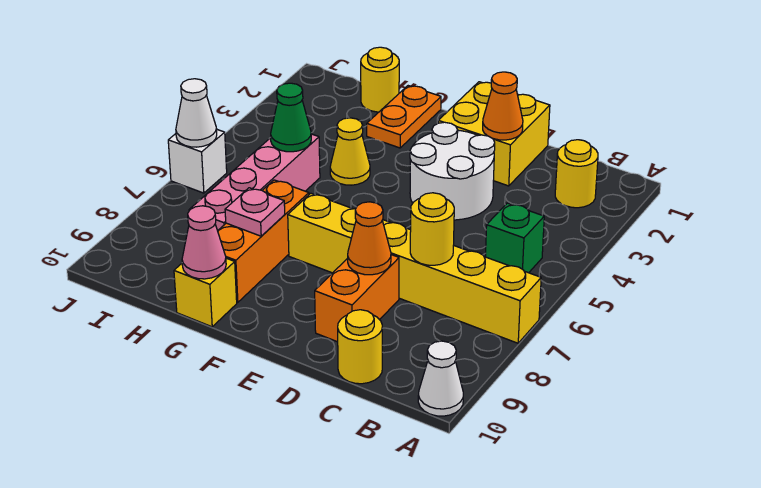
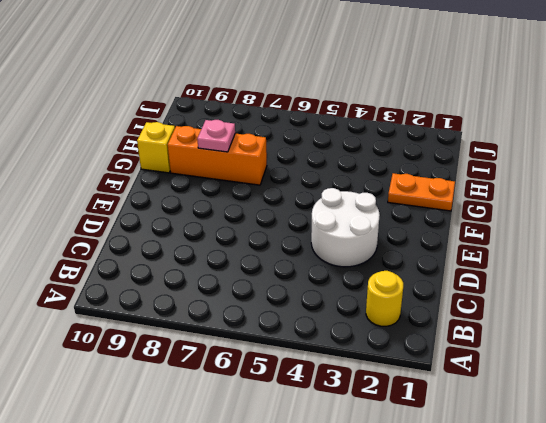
none -> yellow brick A7:F7 level 1
none -> white cone A10 level 1
none -> green brick B5 level 1

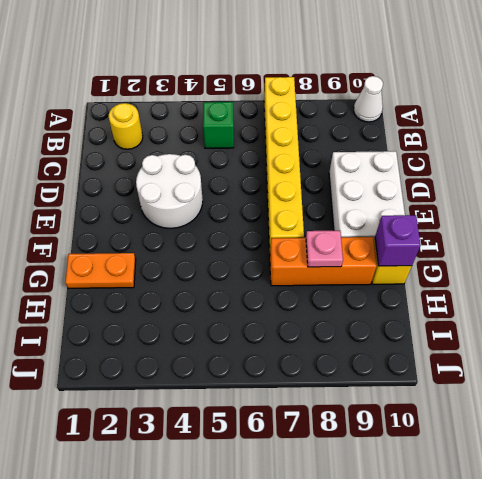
white brick D9:F10 level 1 -> orange brick D8:D9 level 1
purple brick G10 level 2 -> pink cone G10 level 2
none -> yellow round brick C10 level 1
none -> yellow brick D1:E2 level 1
none -> yellow cone G4 level 1

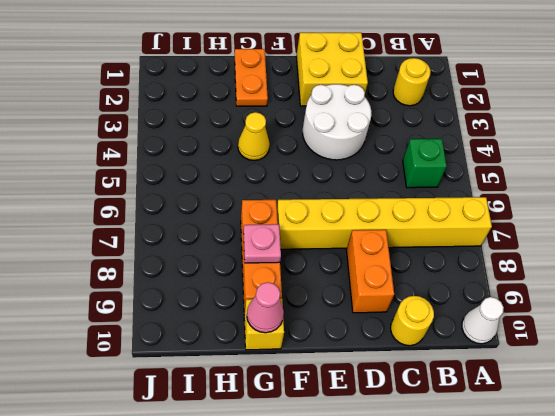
none -> yellow round brick H1 level 1
none -> pink brick H5:H8 level 1
none -> white brick J6 level 1

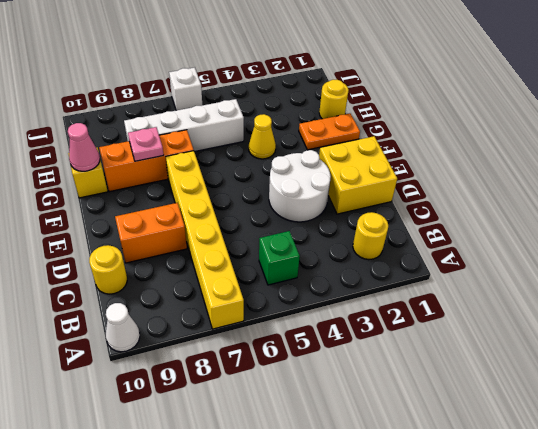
white brick H5:H8 level 1 -> pink brick H5:H8 level 1
none -> yellow round brick C7 level 2
none -> orange cone D2 level 2
none -> orange cone D8 level 2

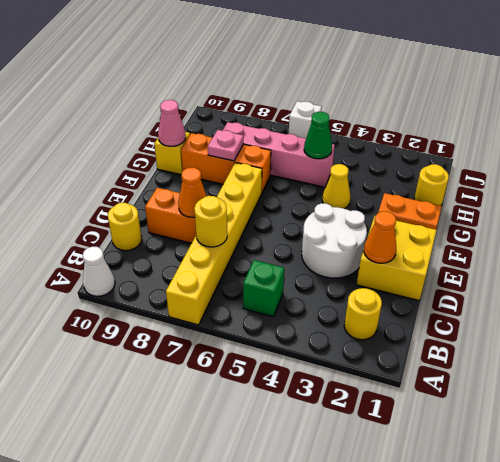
none -> white cone J6 level 2

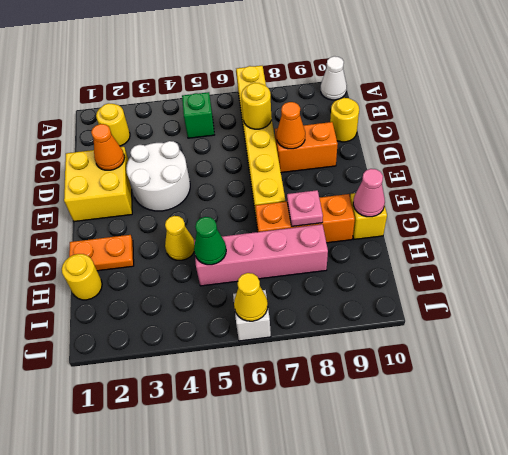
yellow cone J6 level 2 -> white cone J6 level 2

